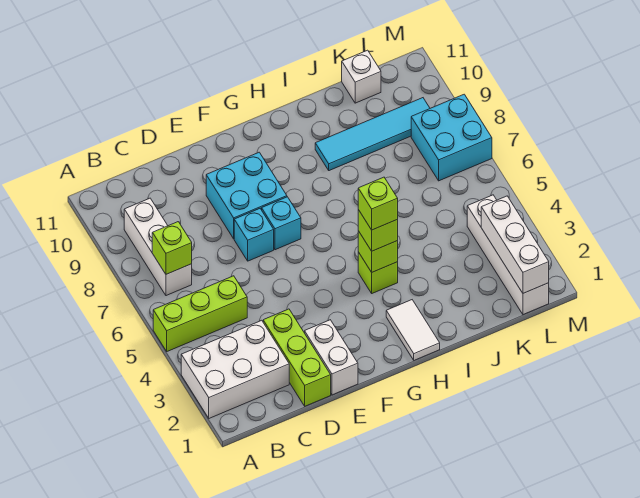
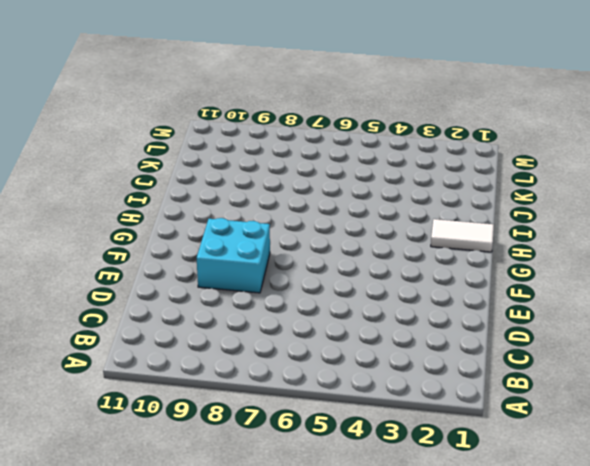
none -> white brick A2:C3 level 1
none -> lime brick A5:C5 level 1
none -> white brick B7:B9 level 1

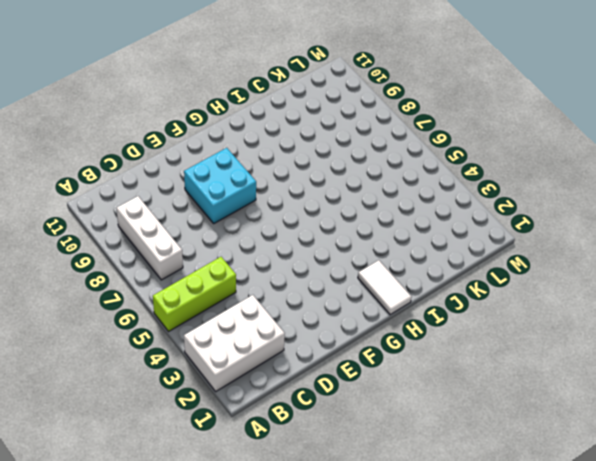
none -> lime brick D1:D3 level 1
none -> white brick E1:E2 level 1
none -> cyan brick E7 level 1

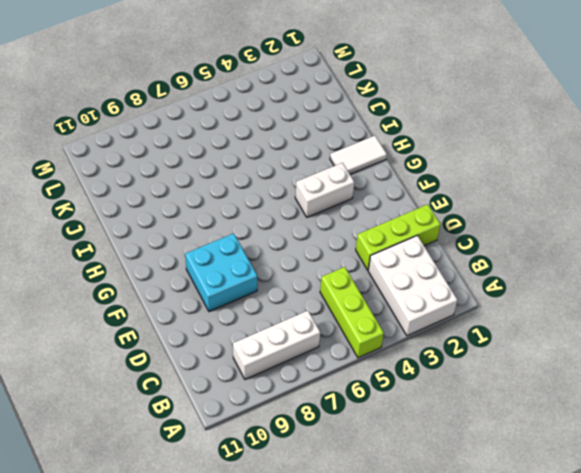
white brick G3:G4 level 1 -> white brick E1:E2 level 1
none -> cyan brick E7 level 1
none -> cyan brick F7 level 1
none -> lime brick H4 level 1

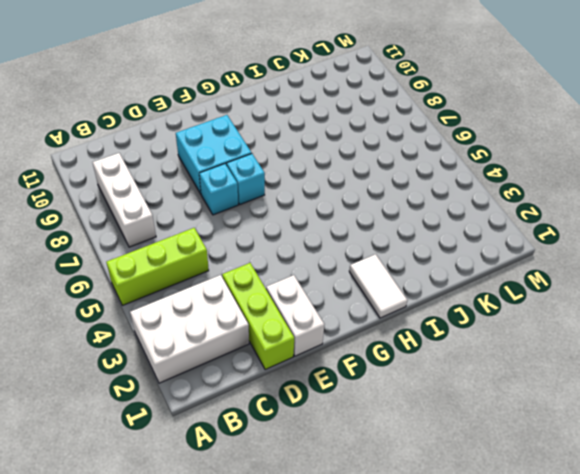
none -> lime brick H4 level 1
none -> cyan tile I9:L9 level 1
none -> white brick K11 level 1

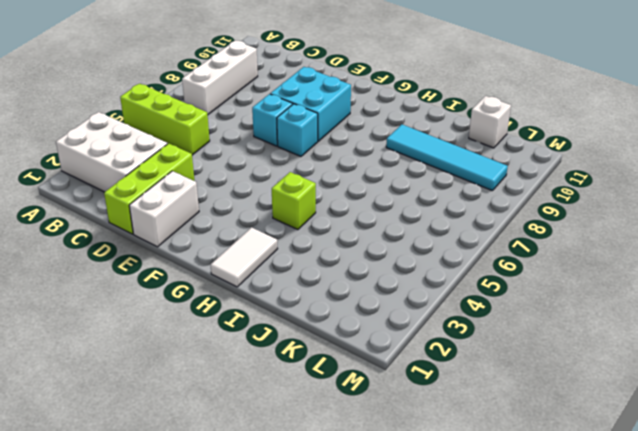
none -> white brick L1:L4 level 1
none -> cyan brick L7:M8 level 1
none -> lime brick B7 level 2

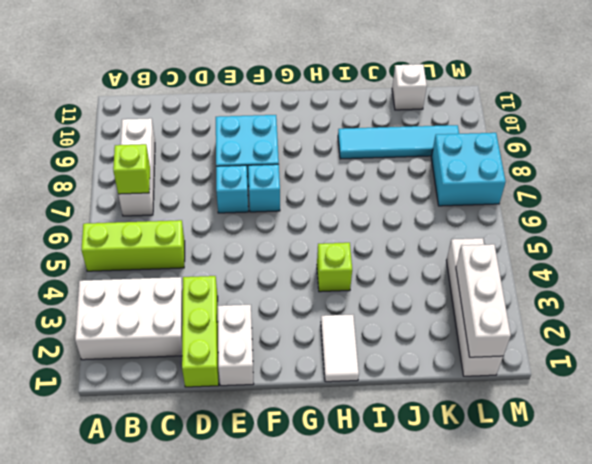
none -> lime brick H4 level 2
none -> lime brick H4 level 3
none -> lime brick H4 level 4

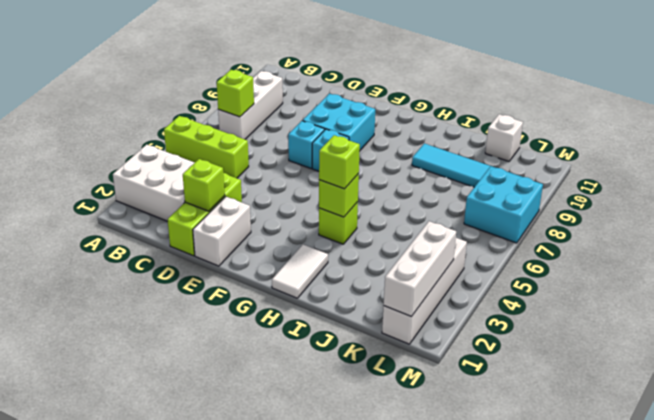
lime brick D2 level 2 -> lime brick H4 level 4

